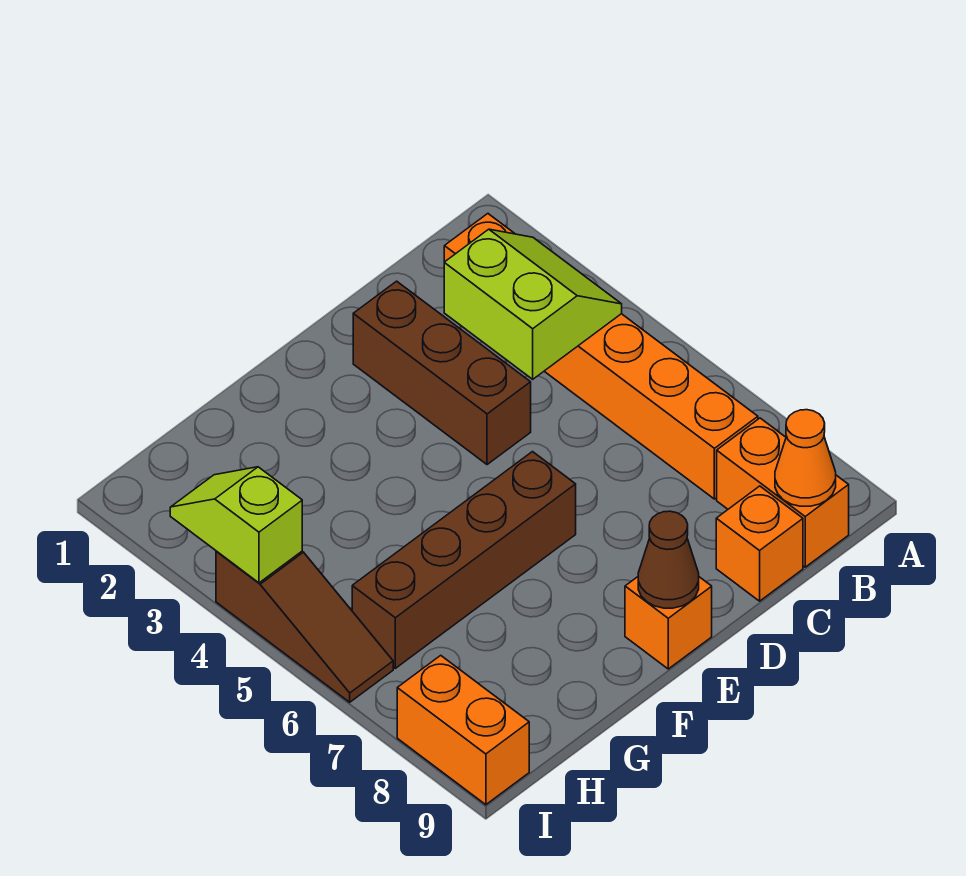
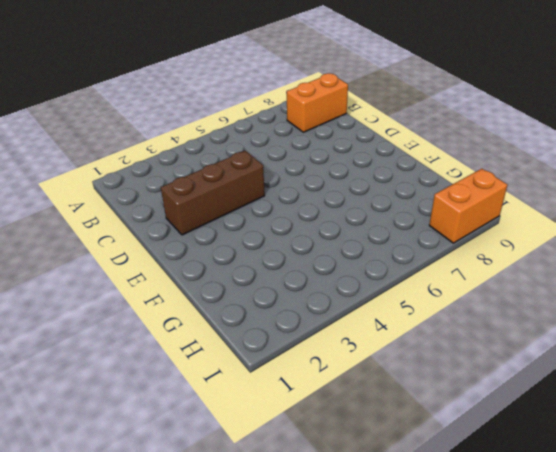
none -> orange brick B2:B7 level 1
none -> orange brick C9 level 1
none -> brown brick E6:H6 level 1

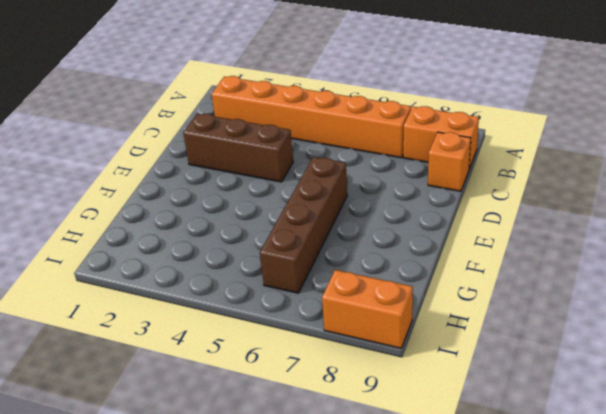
none -> orange brick E9 level 1
none -> brown slope I4:I6 level 1 top 4
none -> lime slope B3:C4 level 2 top C

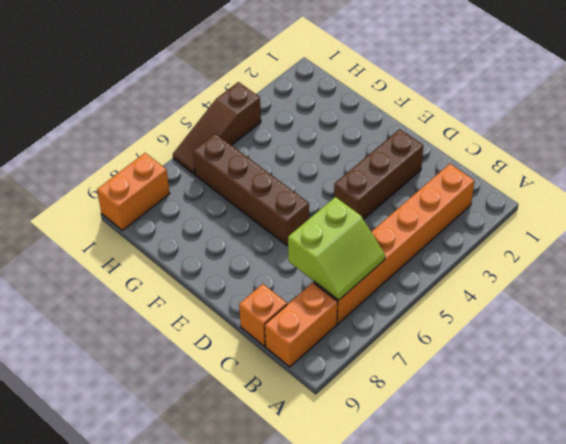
lime slope B6:C7 level 2 top C -> lime slope B3:C4 level 2 top C
none -> orange brick E9 level 1
none -> orange cone B9 level 2
none -> brown cone E9 level 2

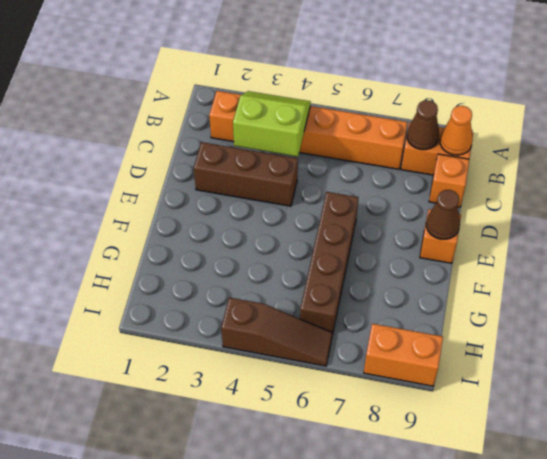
brown cone B8 level 2 -> none
none -> lime slope I3:I4 level 2 top 4

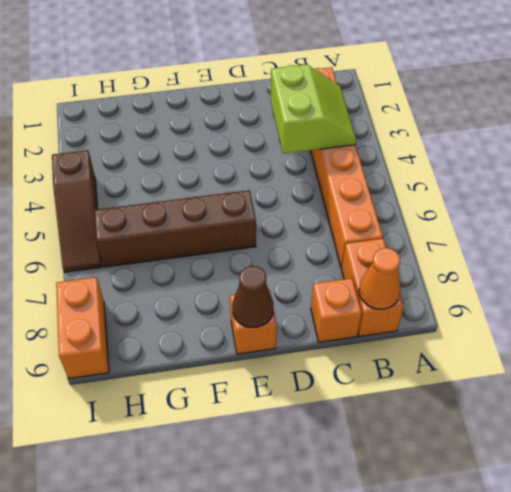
none -> brown brick D2:D4 level 1
none -> lime slope I3:I4 level 2 top 4

